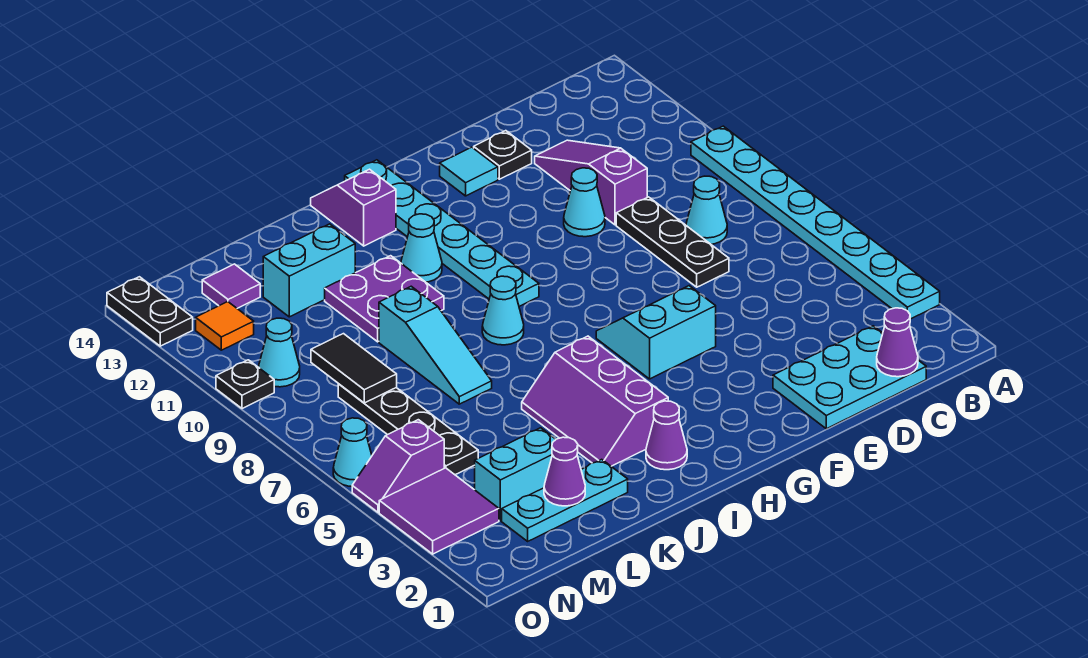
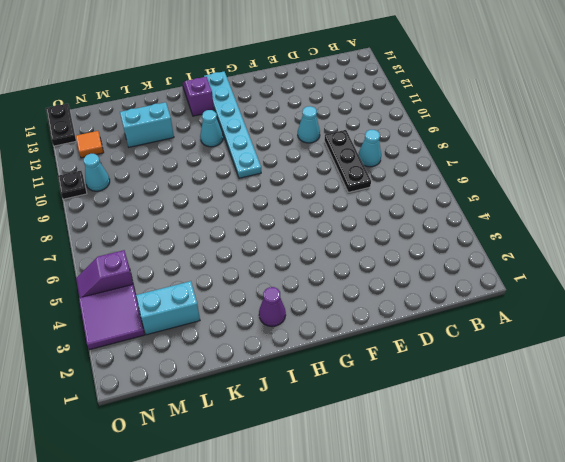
none -> cyan plate A3:A10 level 1
none -> cyan plate C1:E2 level 1
none -> purple slope D10:D12 level 1 top 10
none -> black plate E13 level 1

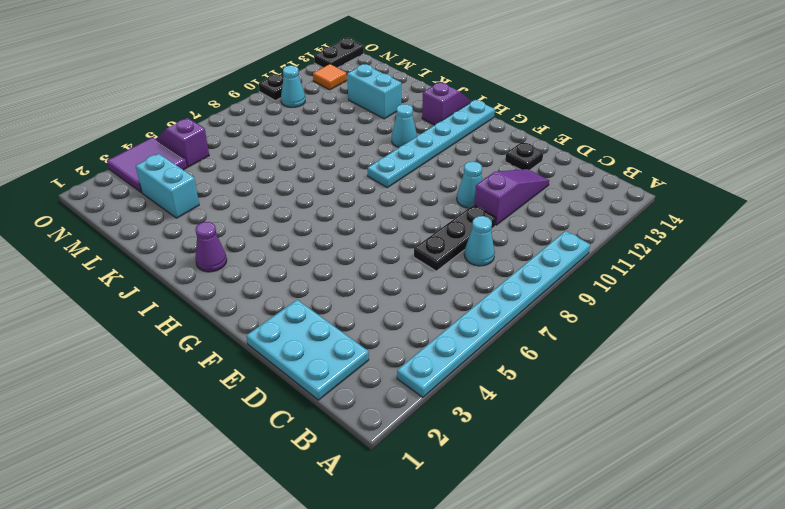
none -> cyan slope F5:G6 level 1 top 5
none -> cyan tile F13 level 1
none -> purple slope I3:J5 level 1 top I
none -> cyan cone I8 level 1

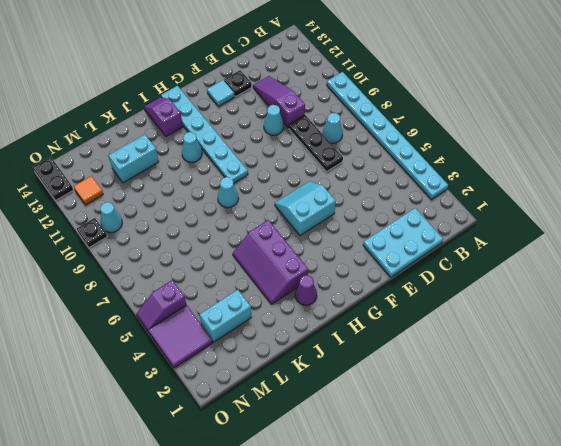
none -> purple plate J10:K11 level 1
none -> cyan plate K2:M2 level 1
none -> cyan slope K7:K9 level 1 top 9
none -> black plate M5:M8 level 1

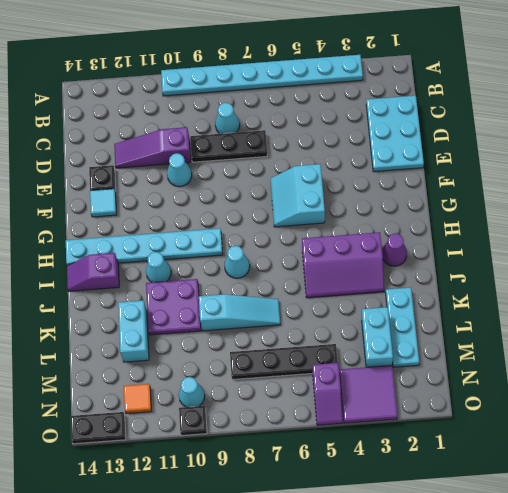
none -> purple tile M13 level 1
none -> cyan cone O6 level 1
none -> purple cone C1 level 2
none -> purple cone L2 level 2

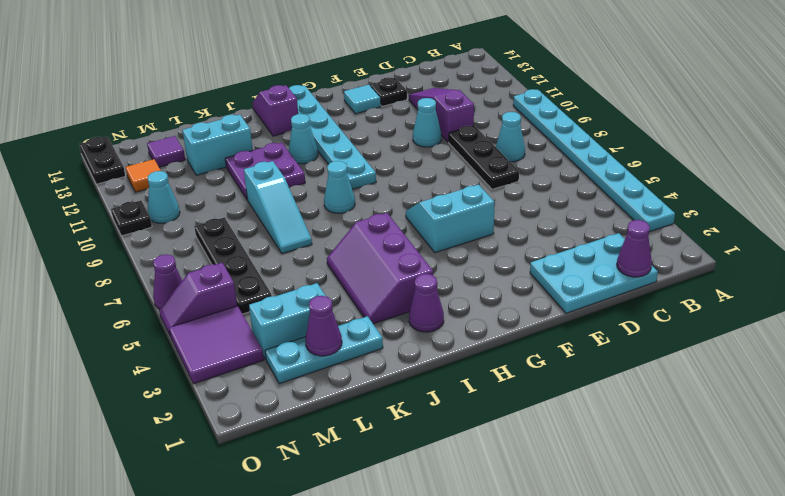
purple cone O6 level 1 -> cyan cone O6 level 1
none -> black tile M8:M9 level 2

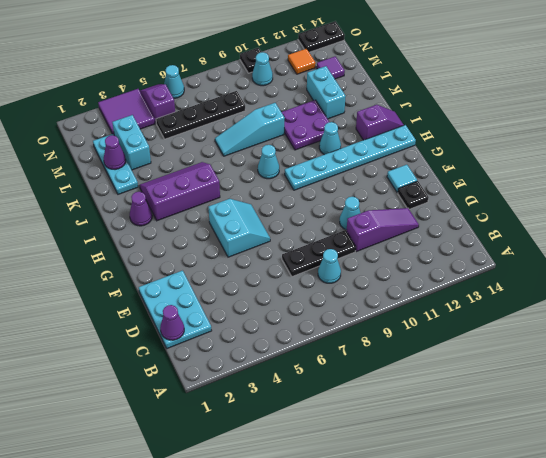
none -> cyan plate A3:A10 level 1
none -> black tile M8:M9 level 2

